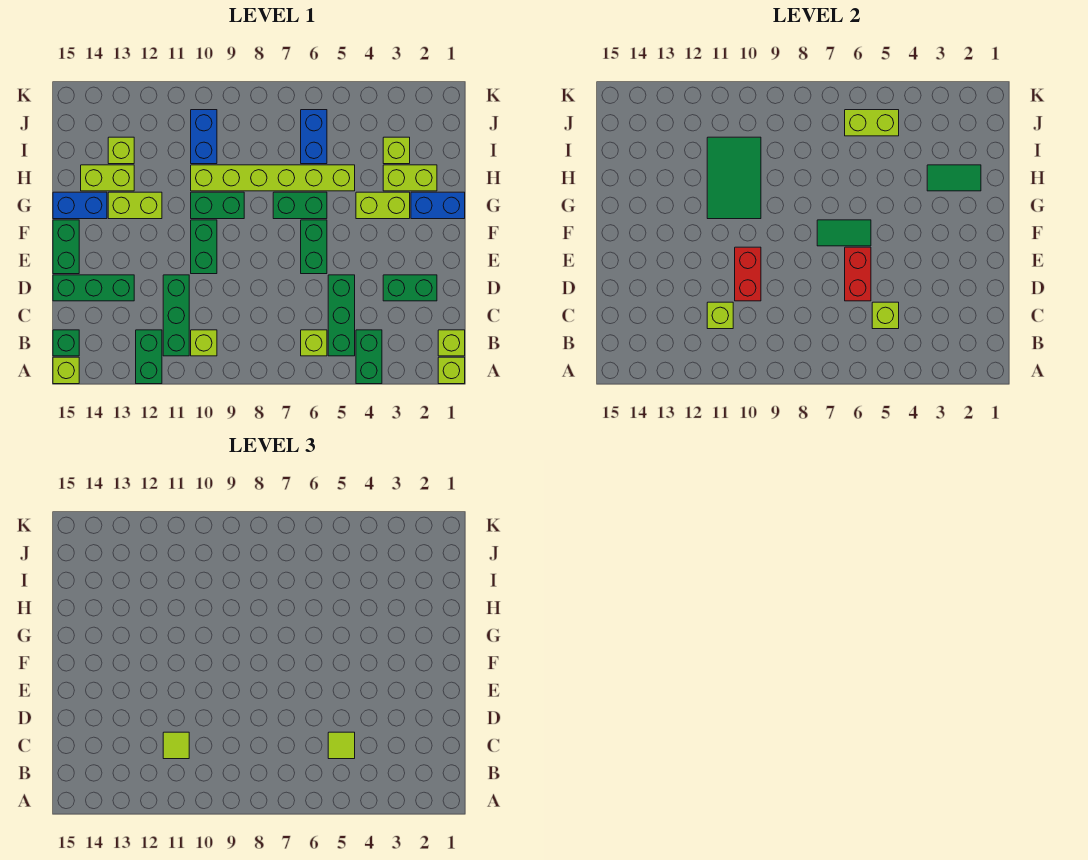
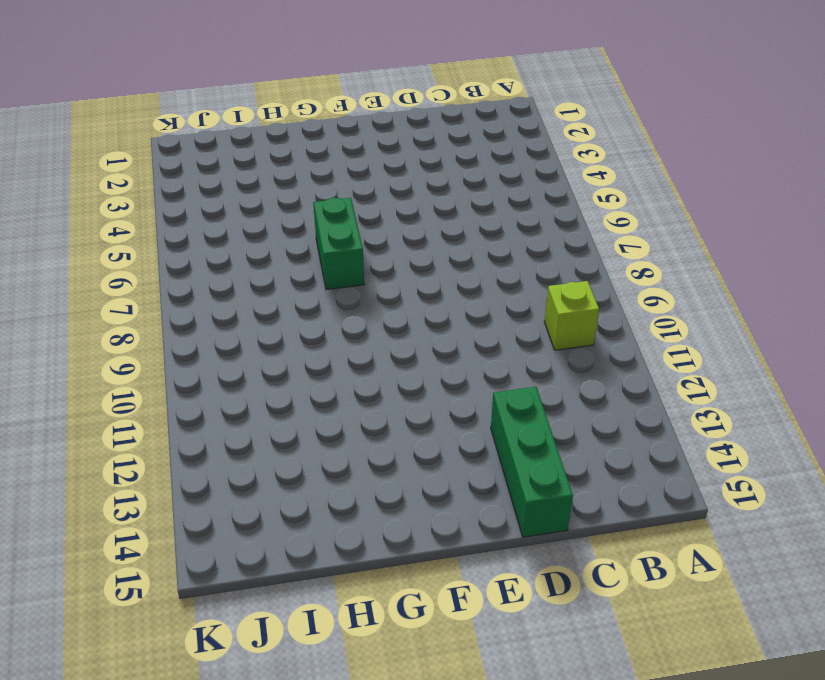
none -> lime brick A1 level 1
none -> green brick A4:B4 level 1
none -> green brick A12:B12 level 1
none -> lime brick A15 level 1

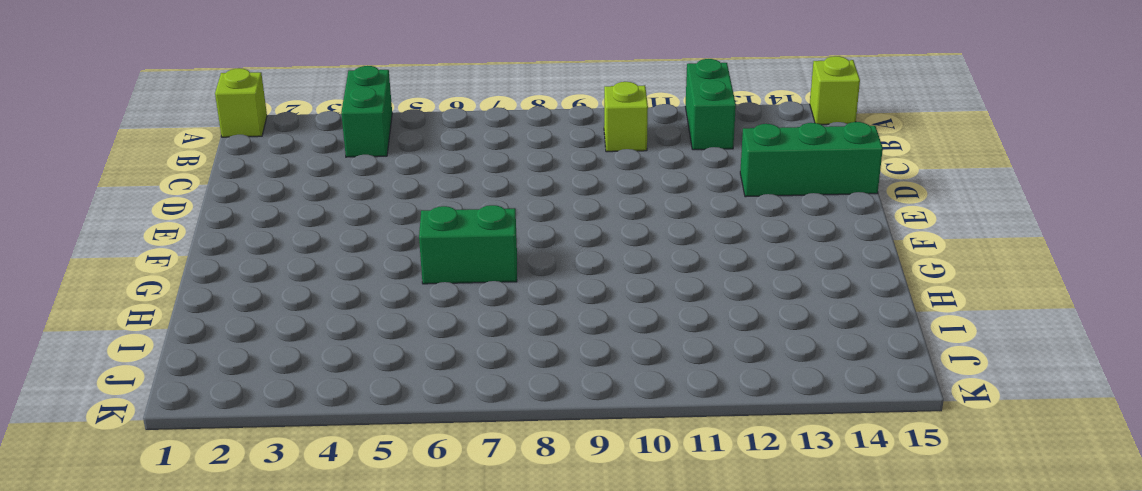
none -> lime brick B1 level 1
none -> green brick B5:D5 level 1
none -> lime brick B6 level 1
none -> green brick B11:D11 level 1

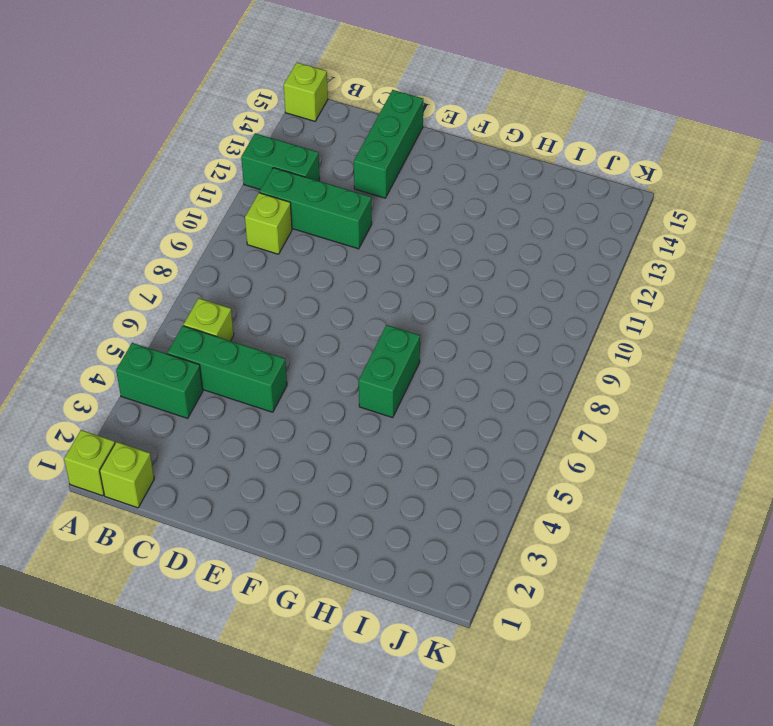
none -> green brick B15 level 1
none -> green brick D2:D3 level 1
none -> green brick E6:F6 level 1
none -> green brick E10:F10 level 1

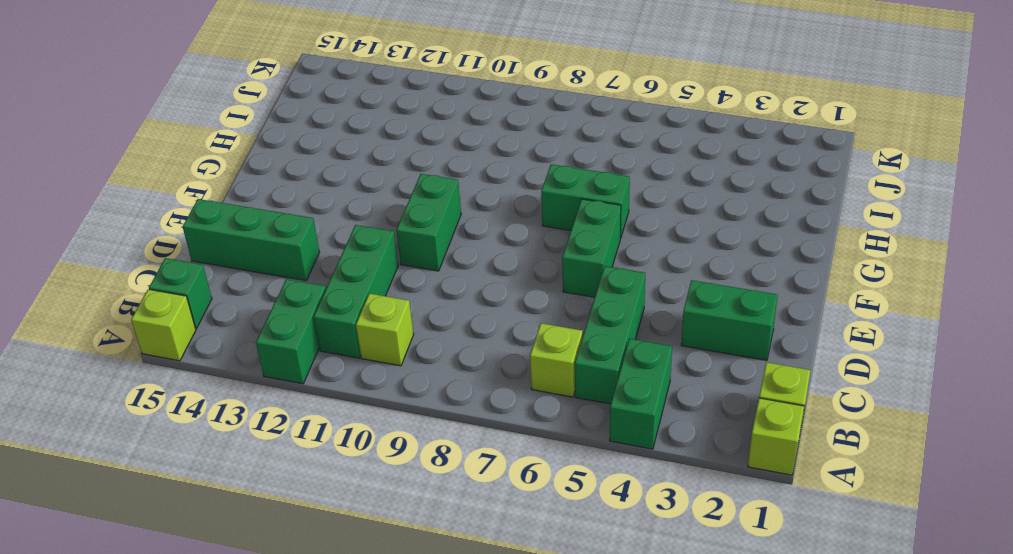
none -> green brick E15:F15 level 1
none -> blue brick G1:G2 level 1
none -> lime brick G3:G4 level 1
none -> green brick G9:G10 level 1

